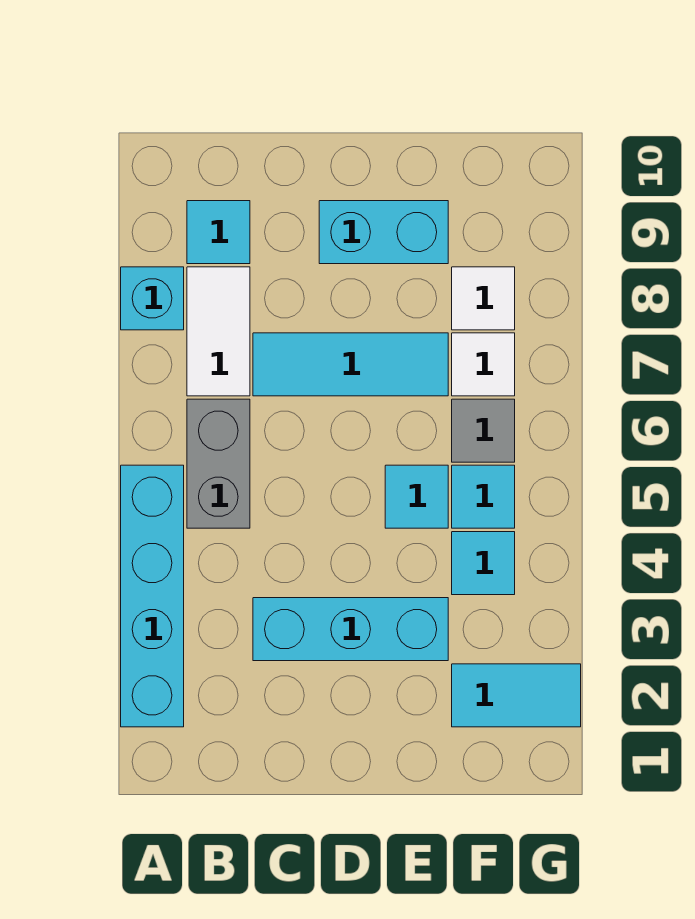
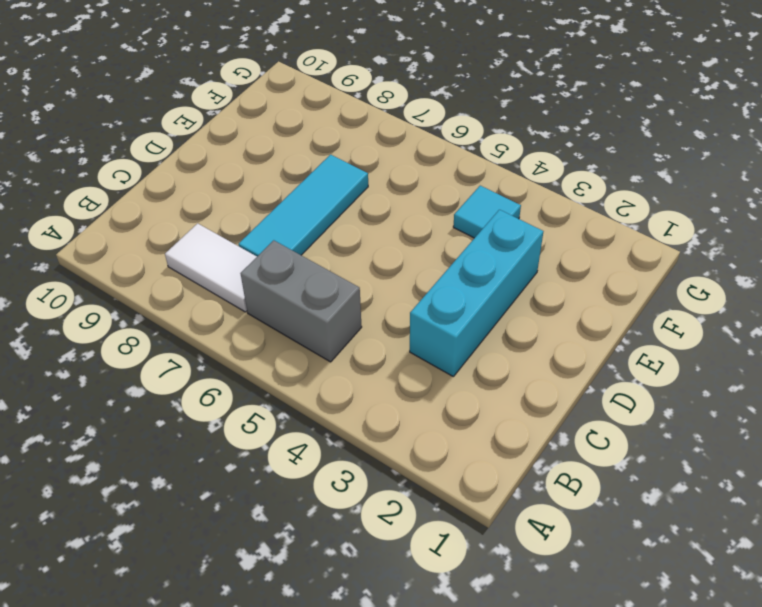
none -> cyan brick A2:A5 level 1
none -> cyan brick A8 level 1
none -> cyan tile B9 level 1

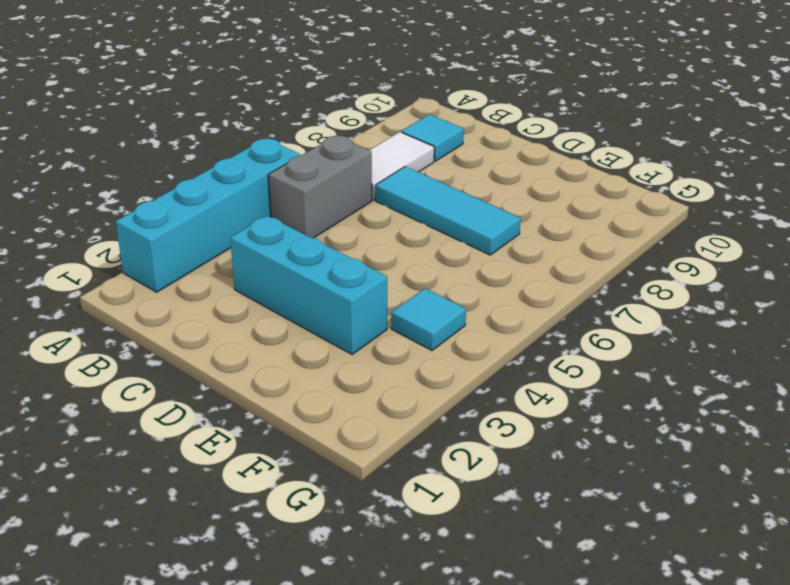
none -> cyan brick A8 level 1
none -> cyan brick D9:E9 level 1
none -> cyan tile E5 level 1

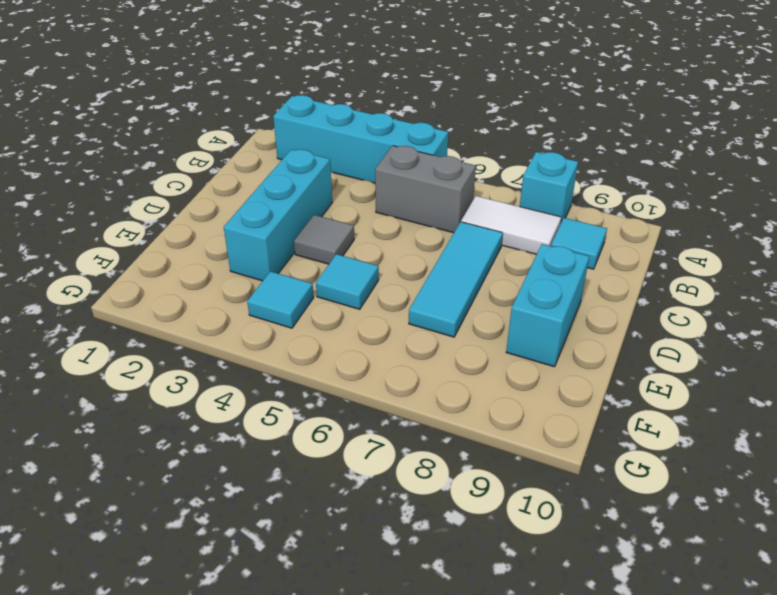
grey tile D4 level 1 -> grey tile F6 level 1
none -> cyan tile F2:G2 level 1
none -> cyan tile F5 level 1
none -> white tile F7 level 1

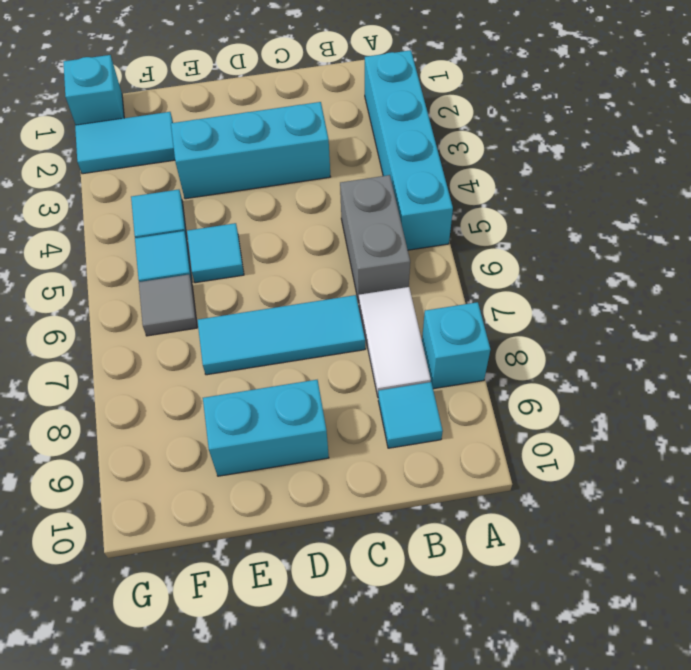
cyan brick G1 level 1 -> none
none -> white tile F7 level 1
none -> white tile F8 level 1

